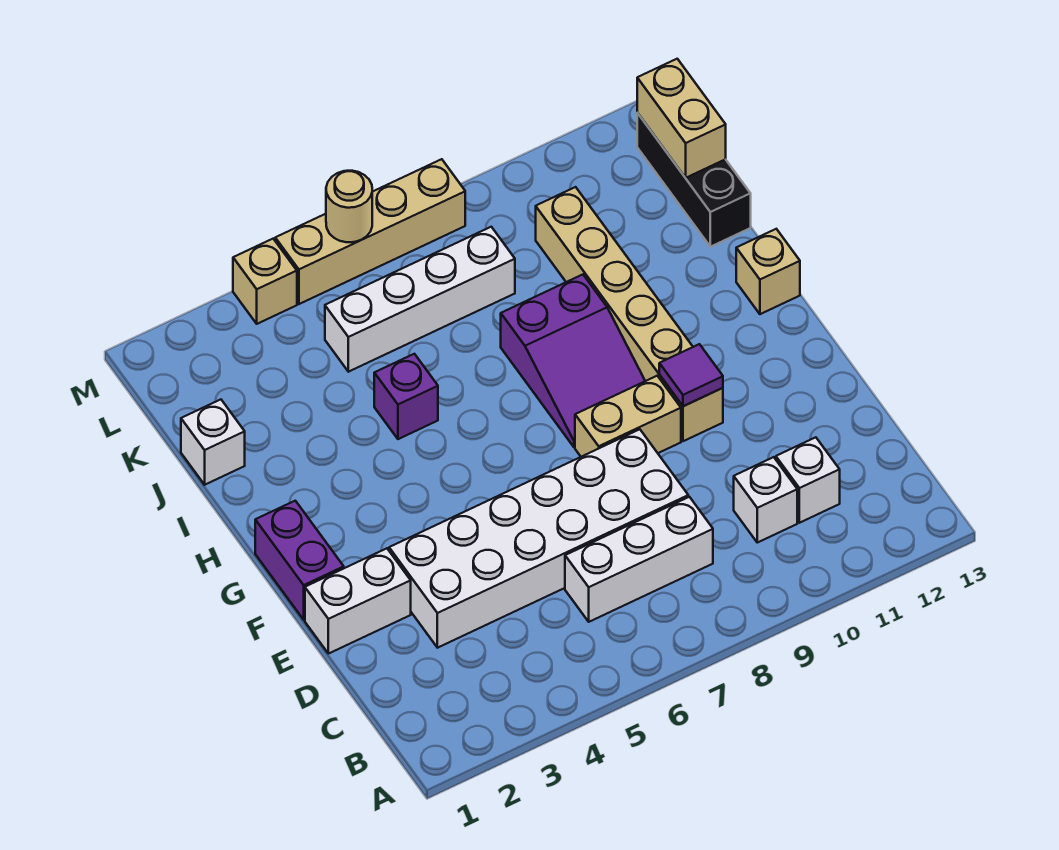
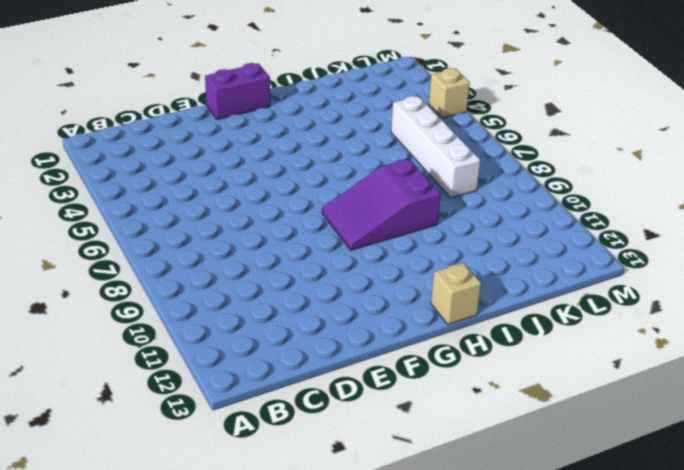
none -> white brick C6:C8 level 1
none -> white brick C10 level 1
none -> white brick C11 level 1

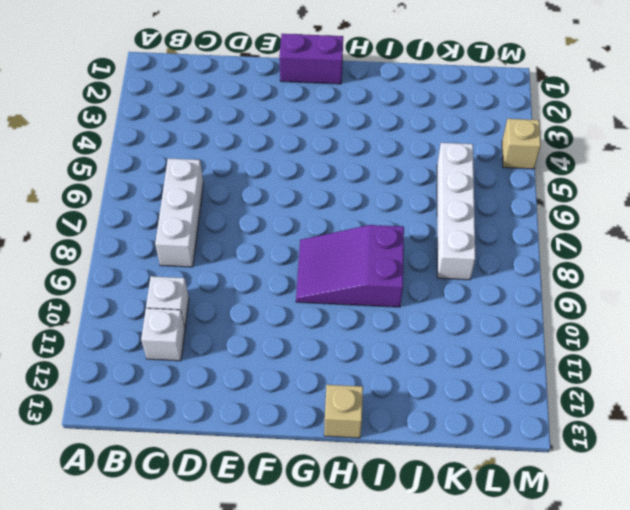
none -> white brick D3:E8 level 1
none -> white brick E1:E2 level 1
none -> tan brick F8:F9 level 1

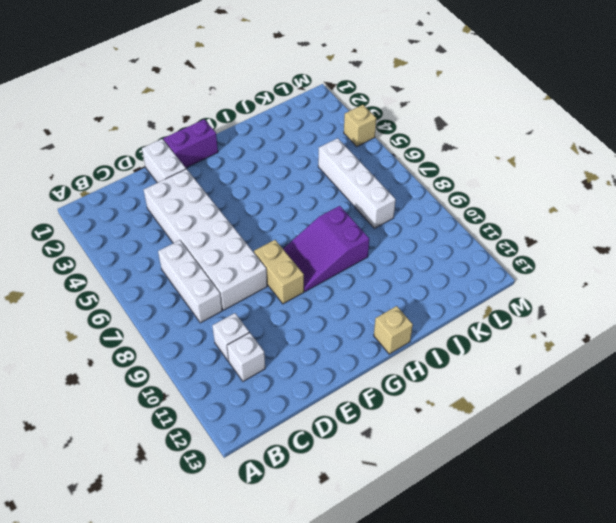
none -> tan brick F10:K10 level 1
none -> purple brick I5 level 1
none -> white brick J1 level 1

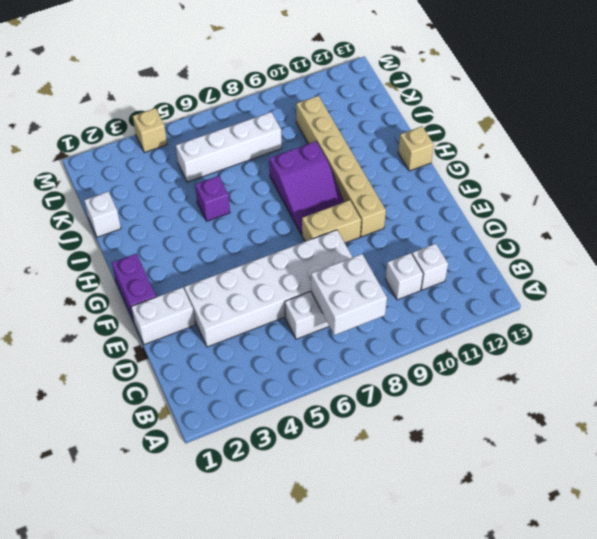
white brick B7:C8 level 2 -> none
none -> black brick J13:L13 level 1
none -> tan brick M5:M8 level 1
none -> purple tile F10 level 2

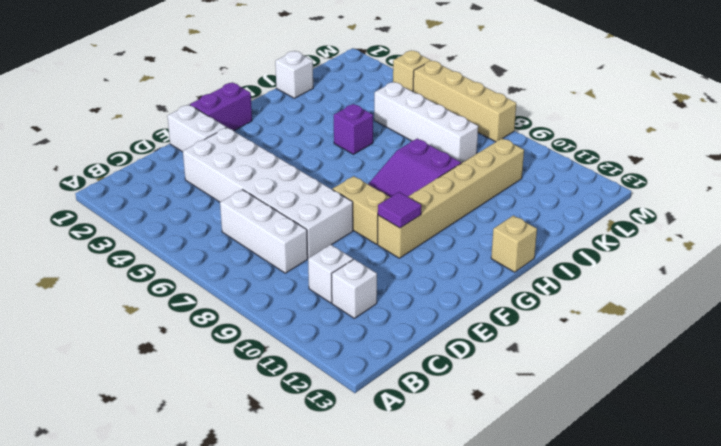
none -> black brick J13:L13 level 1
none -> tan brick K13:L13 level 2
none -> tan round brick M6 level 2

